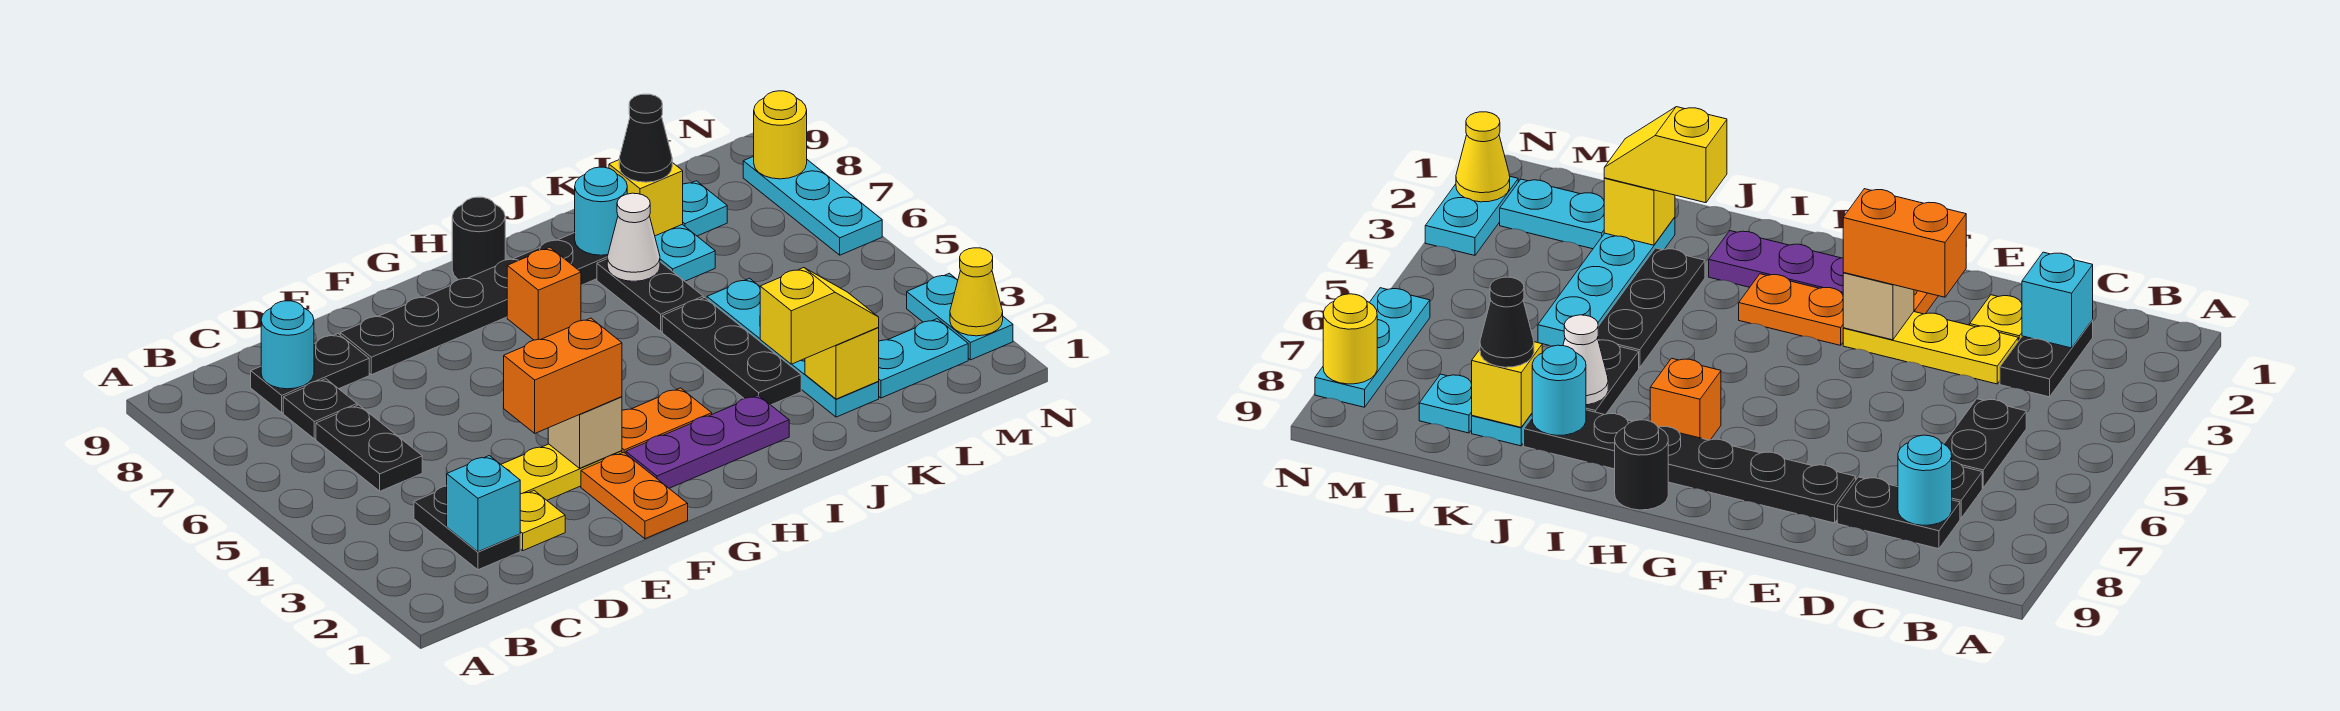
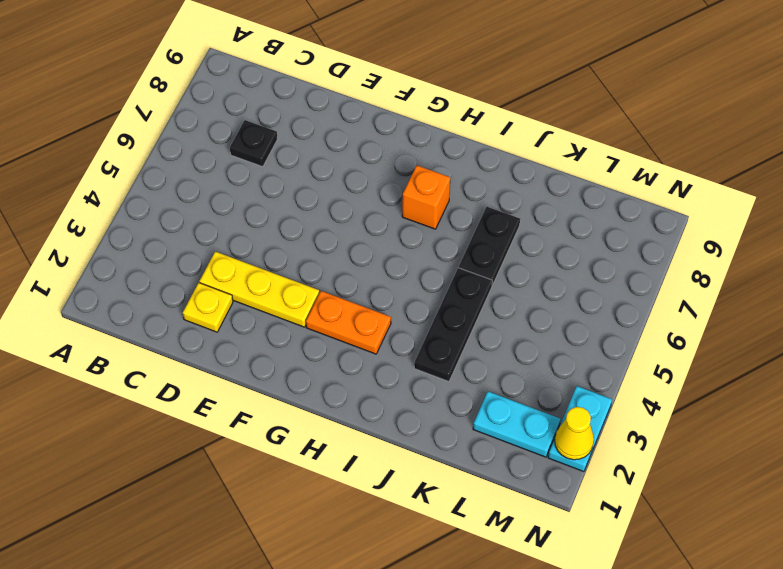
none -> black plate C2:C3 level 1
none -> black plate C5:C6 level 1
none -> black plate C8:D8 level 1
none -> black plate E8:J8 level 1

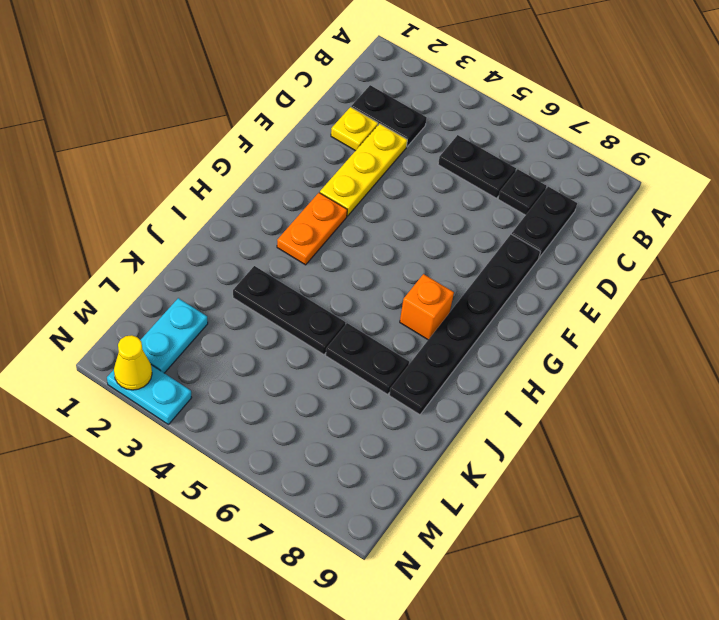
none -> orange plate F1:F2 level 1
none -> purple plate G2:I2 level 1
none -> black round brick H9 level 1
none -> cyan plate K2:K5 level 1

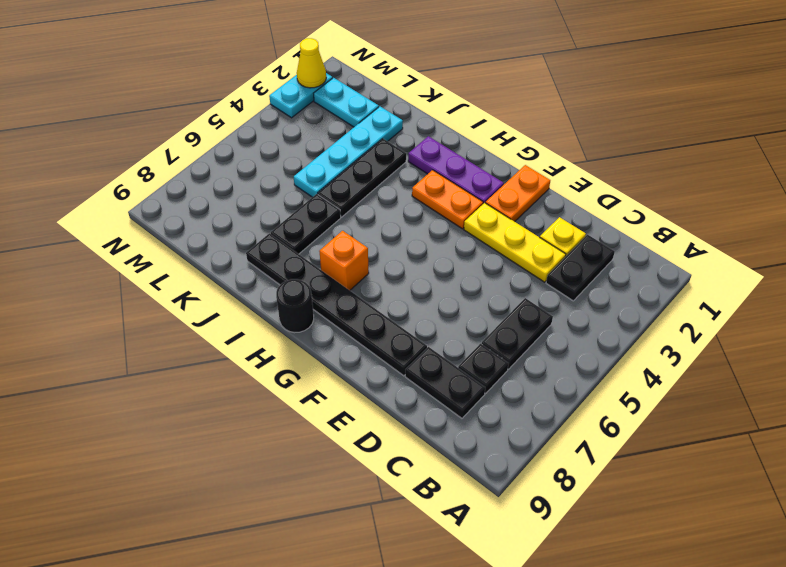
none -> cyan plate K7:K8 level 1
none -> cyan plate L8 level 1
none -> cyan plate N6:N8 level 1
none -> cyan brick C2 level 2

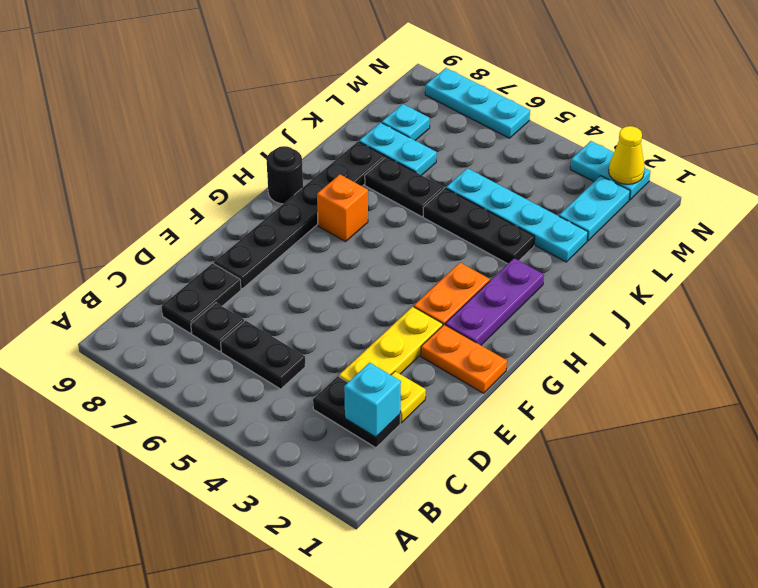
none -> cyan round brick C8 level 2
none -> tan brick F3 level 2
none -> white cone J7 level 2
none -> cyan round brick J8 level 2

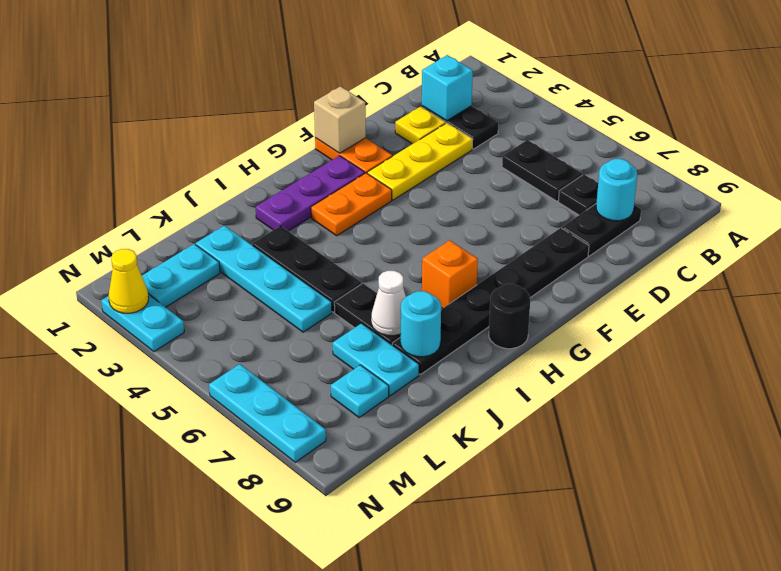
tan brick F1 level 2 -> tan brick F3 level 2
none -> yellow brick K2 level 2
none -> yellow brick K8 level 2
none -> yellow round brick N8 level 2
none -> orange brick E3:F3 level 3

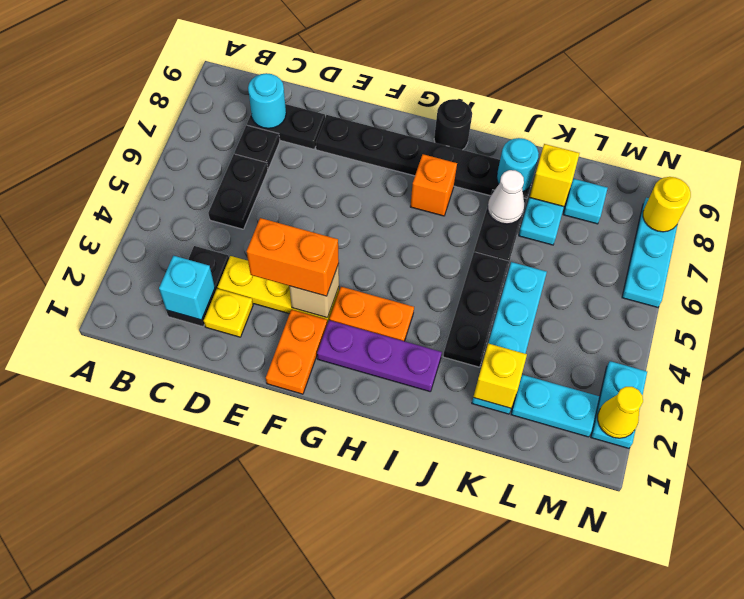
none -> yellow slope J2:K2 level 3 top J
none -> black cone K8 level 3

